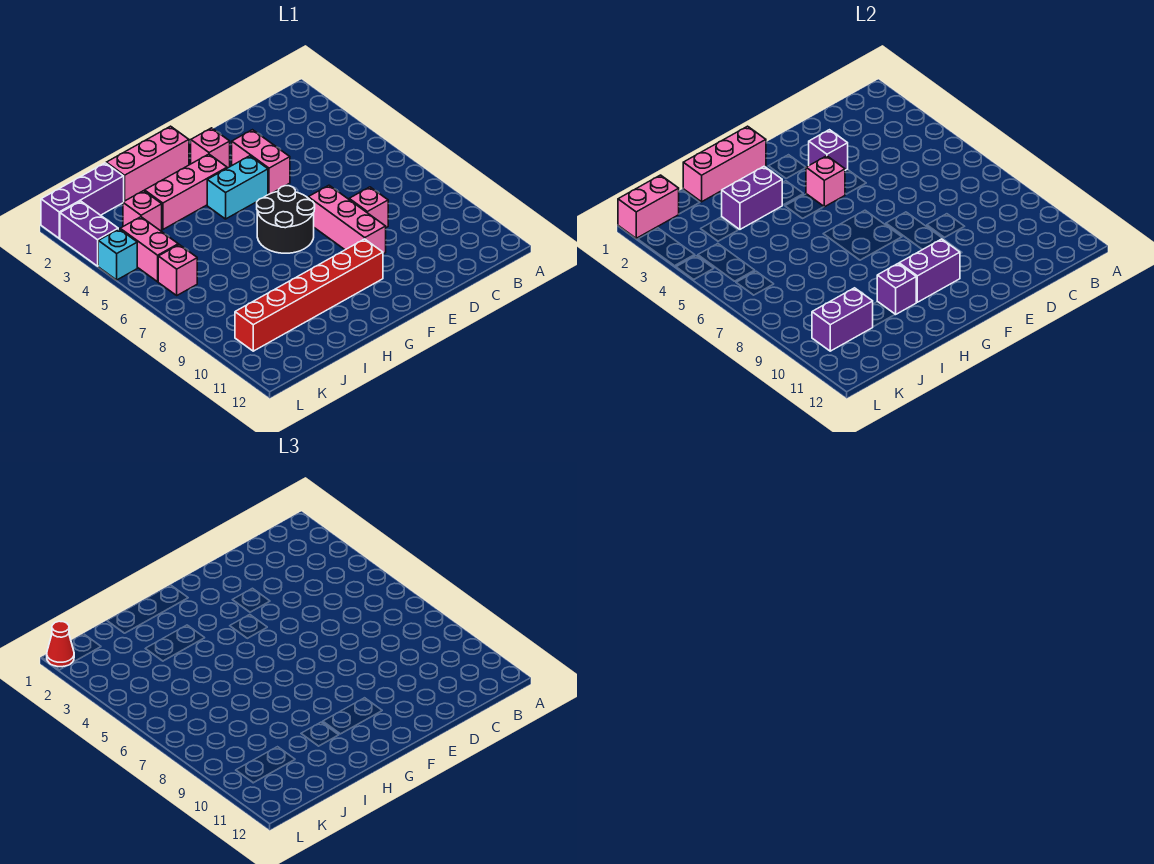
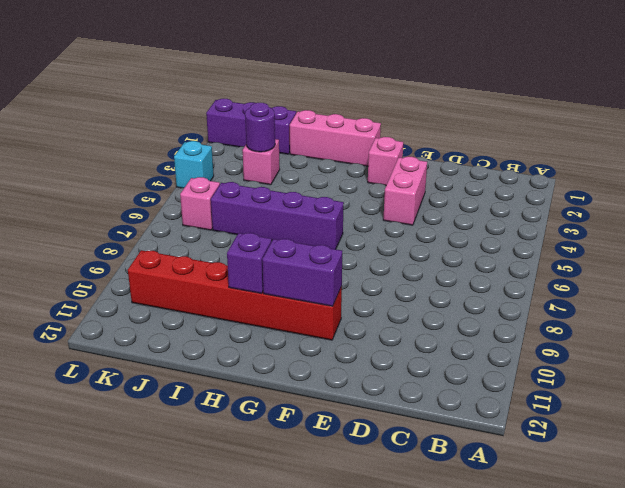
purple brick G6:J6 level 1 -> black round brick F6:G7 level 1
purple round brick J3 level 2 -> none
none -> pink brick D8 level 1
none -> pink brick E7:E9 level 1
none -> cyan brick F4:G4 level 1

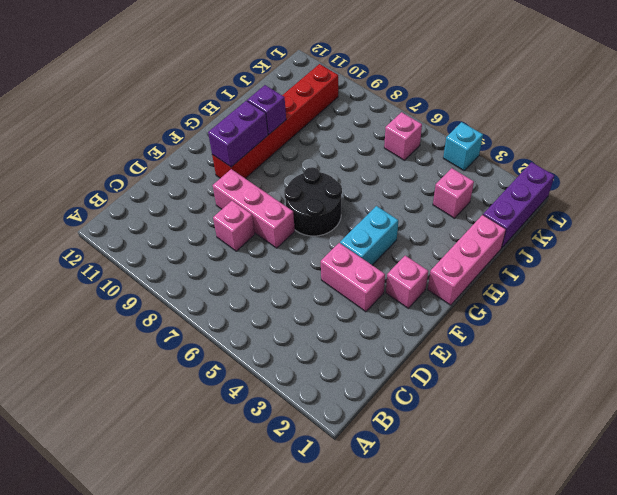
none -> pink brick G3:I3 level 1
none -> pink brick K4:K5 level 1
none -> purple brick L2:L3 level 1

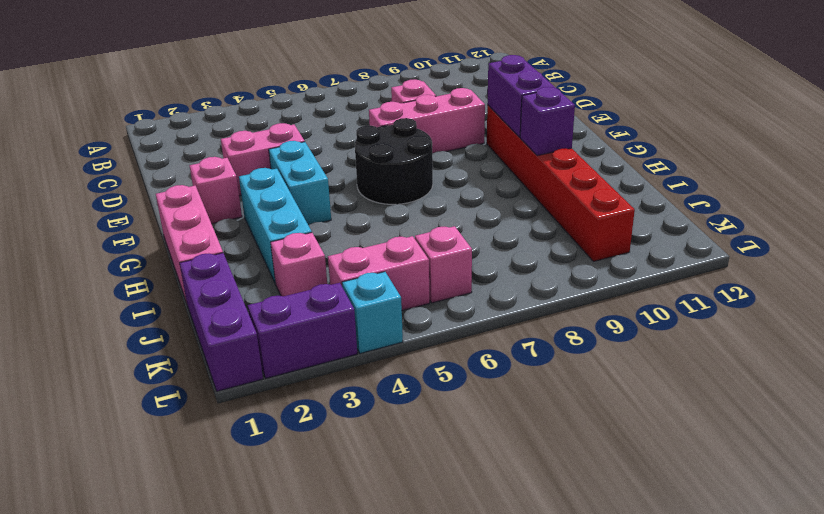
cyan brick G3:I3 level 1 -> pink brick G3:I3 level 1
none -> purple brick E3 level 2
none -> pink brick F4 level 2
none -> pink brick G1:I1 level 2

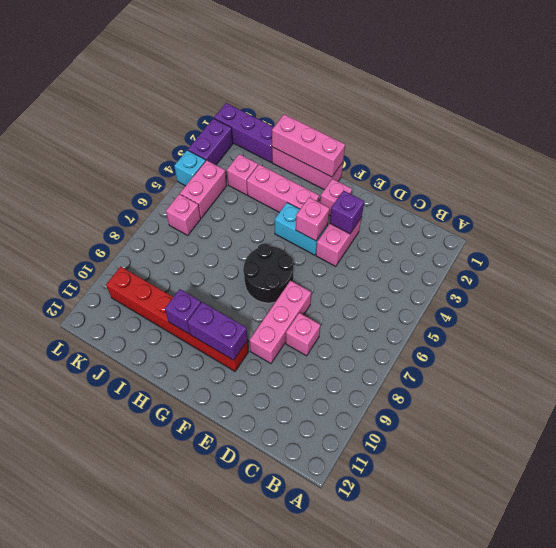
none -> purple brick H3:I3 level 2
none -> purple brick J10:K10 level 2
none -> pink brick K1:L1 level 2

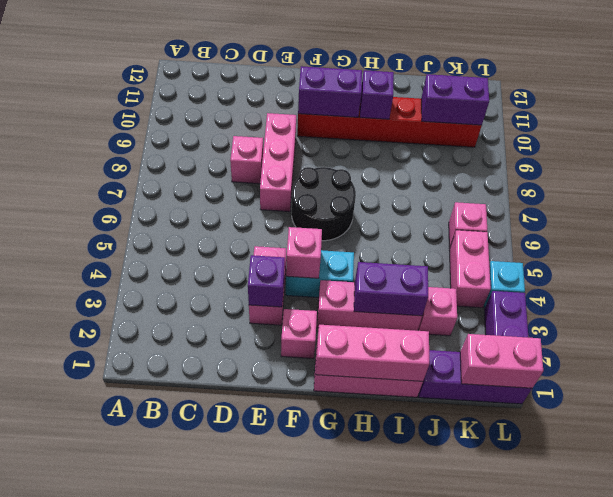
none -> red cone L1 level 3

